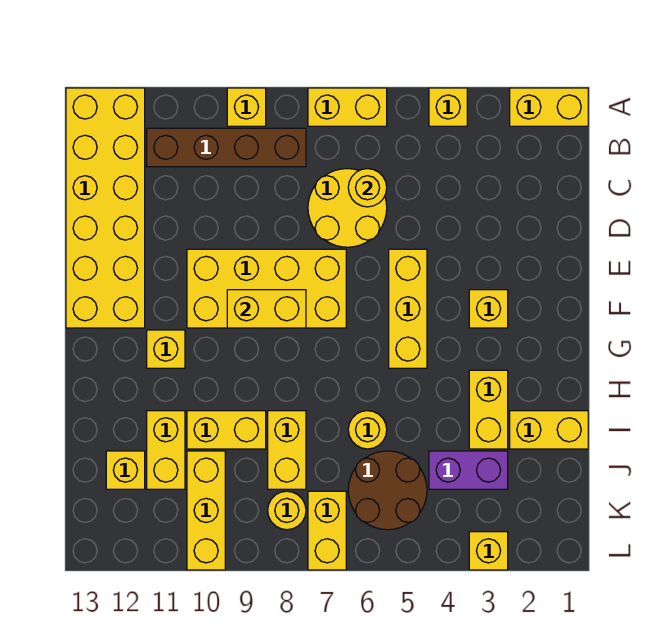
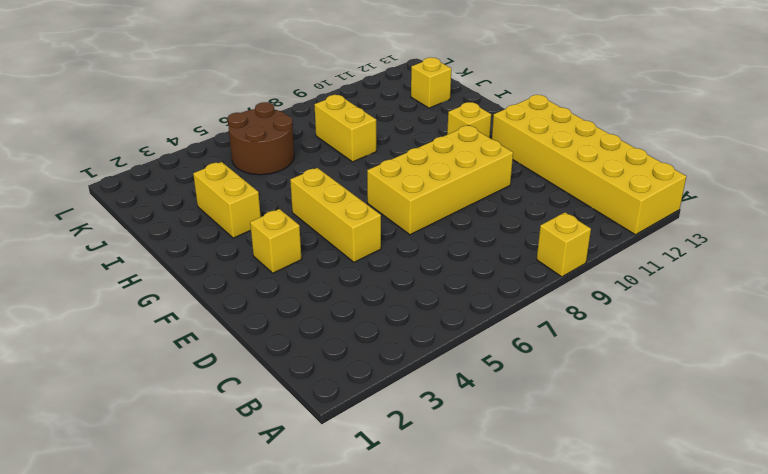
none -> yellow brick A1:A2 level 1
none -> yellow brick A4 level 1
none -> yellow brick A6:A7 level 1

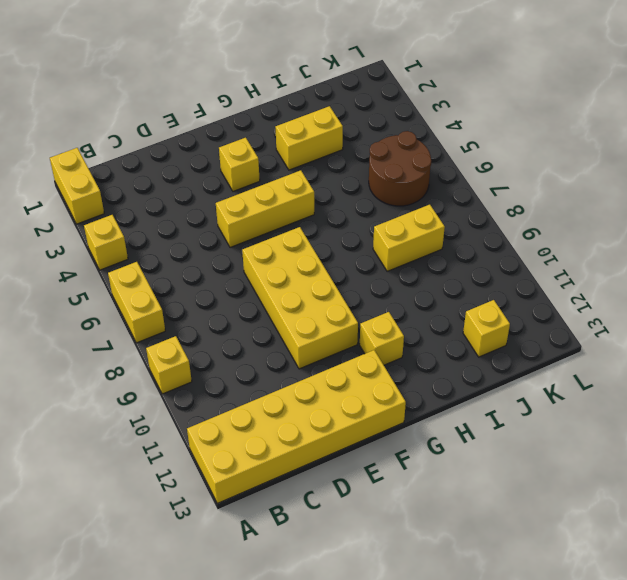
none -> brown brick B8:B11 level 1
none -> yellow round brick C6:D7 level 1
none -> yellow brick I1:I2 level 1

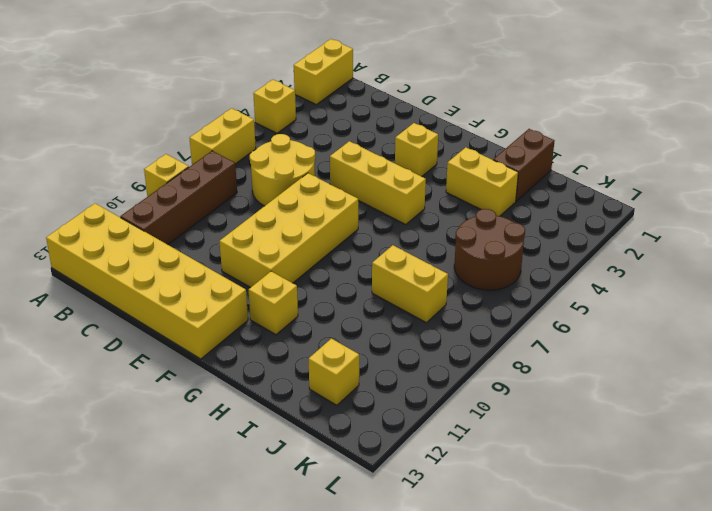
brown brick I1:I2 level 1 -> yellow brick I1:I2 level 1
none -> yellow round brick I6 level 1
none -> yellow brick I9:I10 level 1
none -> yellow brick I11:J11 level 1

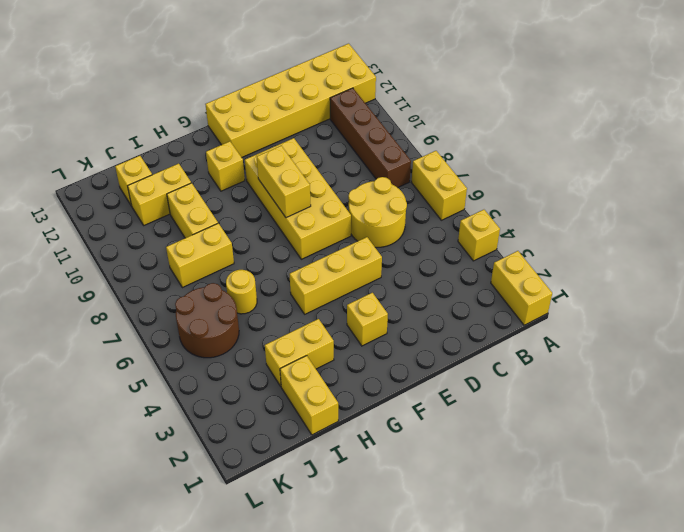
none -> yellow brick A9 level 1
none -> purple brick J3:J4 level 1
none -> yellow brick J10:L10 level 1

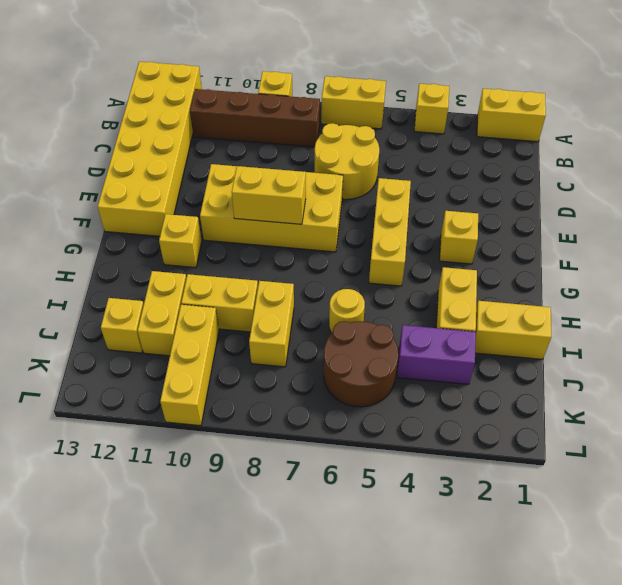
none -> yellow brick K7:L7 level 1
none -> yellow round brick K8 level 1
none -> yellow brick L3 level 1

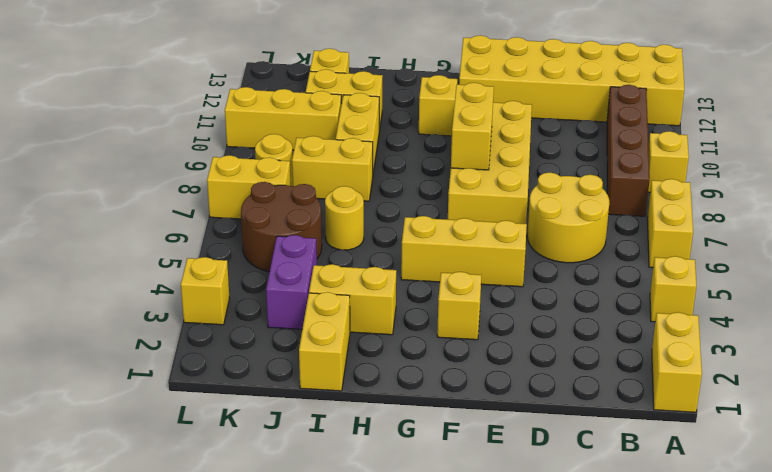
none -> yellow round brick C6 level 2

